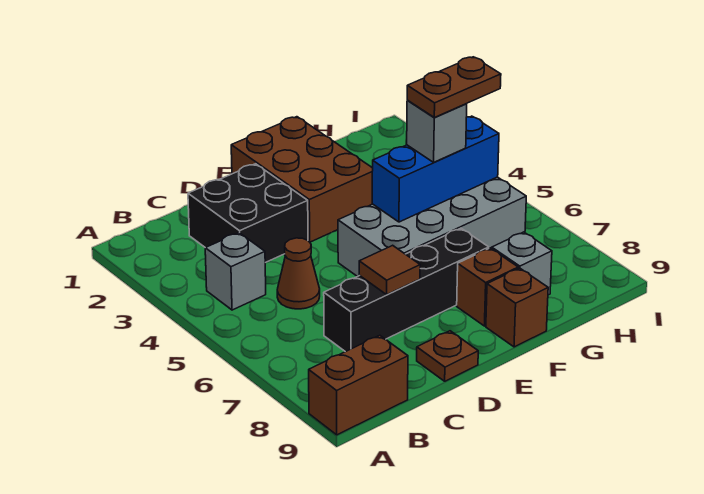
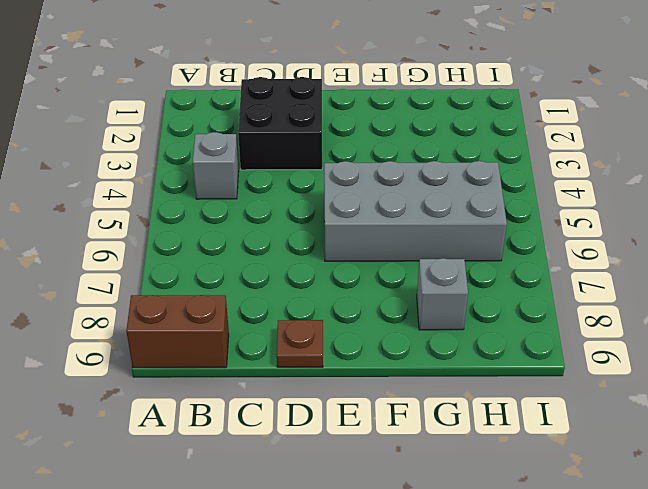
none -> brown cone C5 level 1
none -> black brick C7:F7 level 1
none -> brown brick E1:F3 level 1

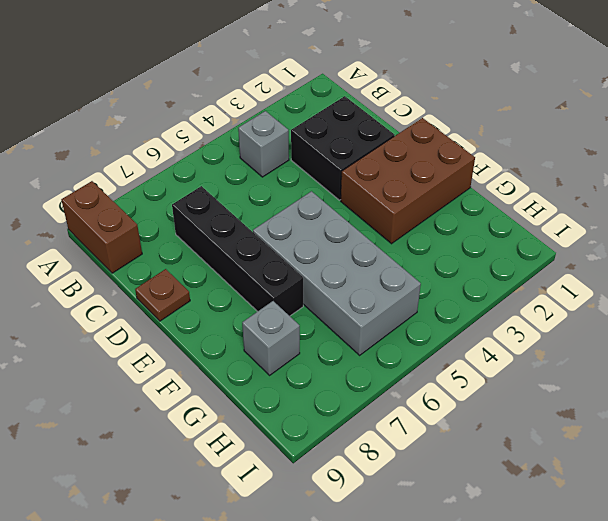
none -> brown cone C5 level 1
none -> brown brick F8 level 1
none -> brown brick F9 level 1

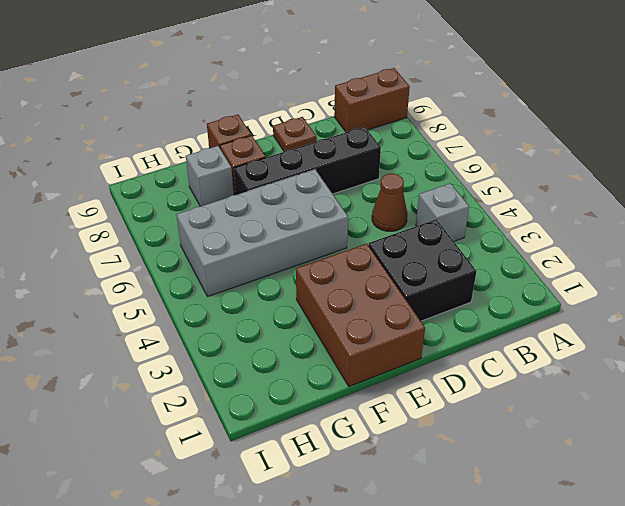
none -> brown tile D7 level 2
none -> blue brick F5:H5 level 2
none -> grey brick G5 level 3

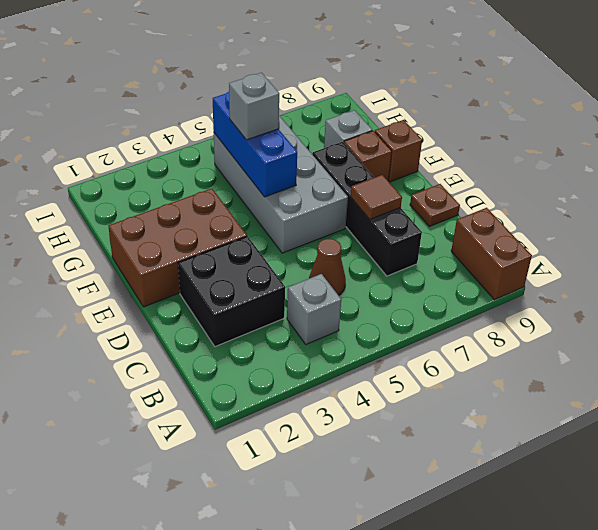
none -> brown plate G5:H5 level 4

